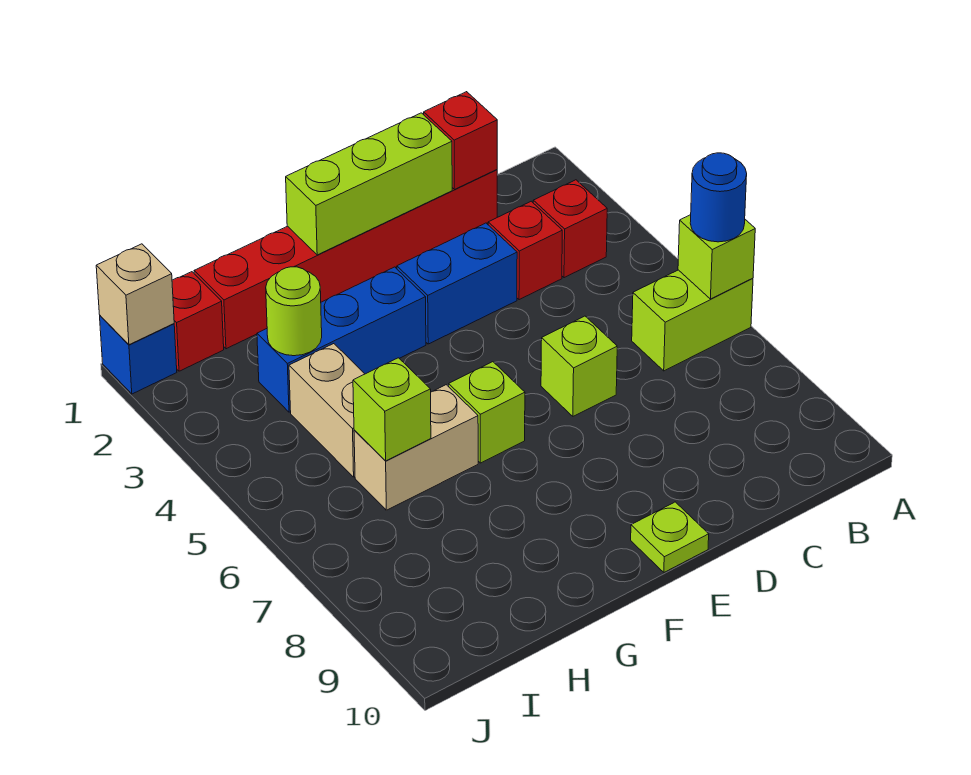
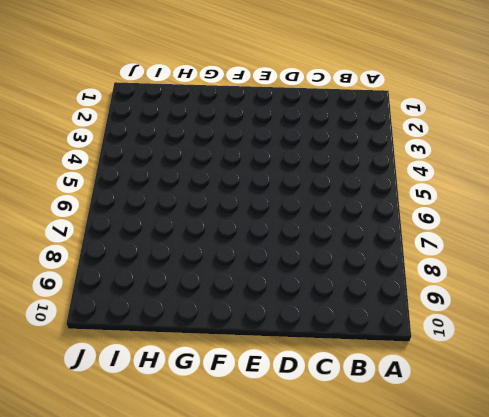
none -> lime brick A6:B6 level 1
none -> red brick B3 level 1
none -> red brick C1:H1 level 1

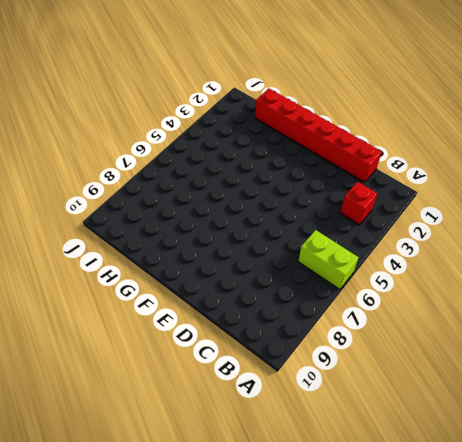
none -> red brick C3 level 1
none -> blue brick D3:E3 level 1
none -> lime brick D6 level 1

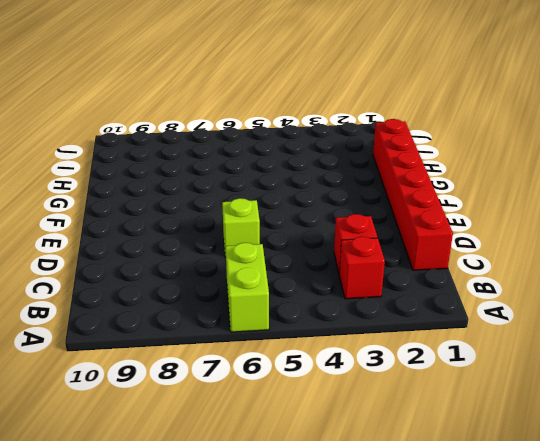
none -> blue brick D3:E3 level 1
none -> lime plate E10 level 1
none -> blue brick F3:H3 level 1

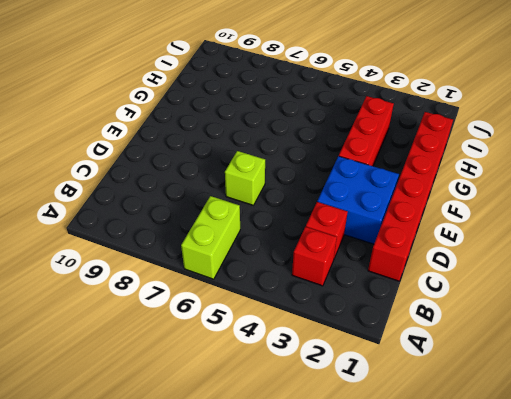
blue brick D2:E3 level 1 -> blue brick D3:E3 level 1
red brick F3:H3 level 1 -> blue brick F3:H3 level 1
none -> lime plate E10 level 1
none -> lime brick F6 level 1
none -> tan brick G6:H6 level 1

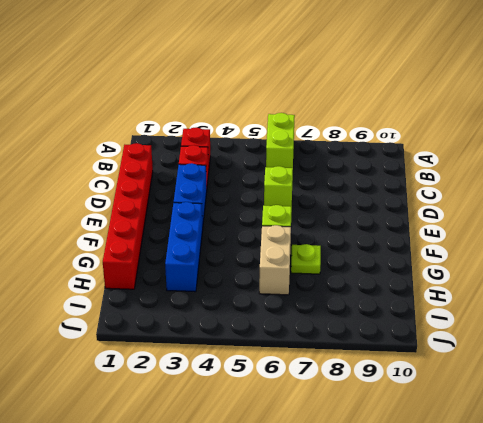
lime plate G7 level 1 -> lime plate E10 level 1
none -> tan brick H4:H5 level 1
none -> red brick I1 level 1
none -> blue brick J1 level 1

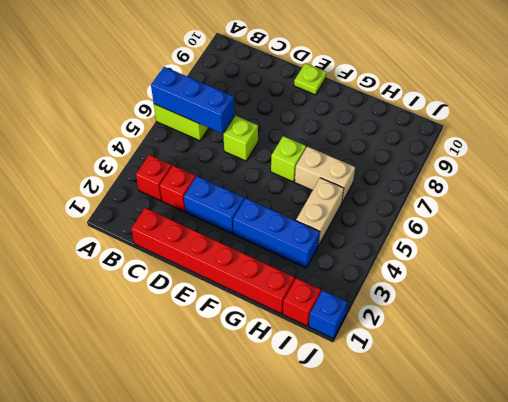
blue brick A6:C6 level 2 -> lime brick A6 level 2
none -> red brick C1 level 2
none -> lime brick D1:F1 level 2
none -> lime round brick H3 level 2

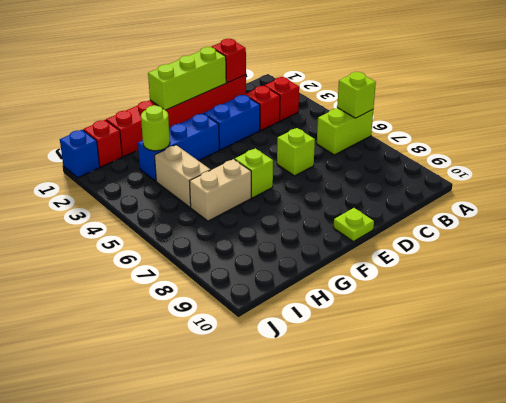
none -> lime brick H6 level 2
none -> tan brick J1 level 2
none -> blue round brick A6 level 3

